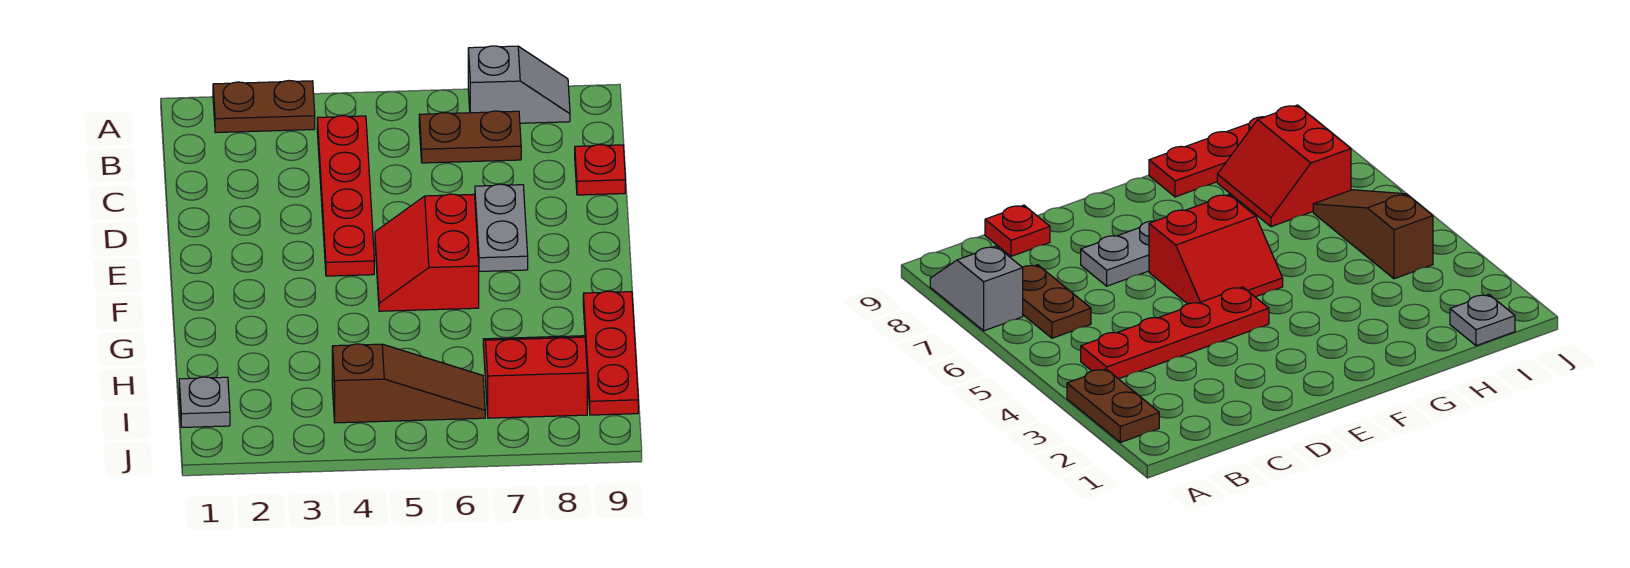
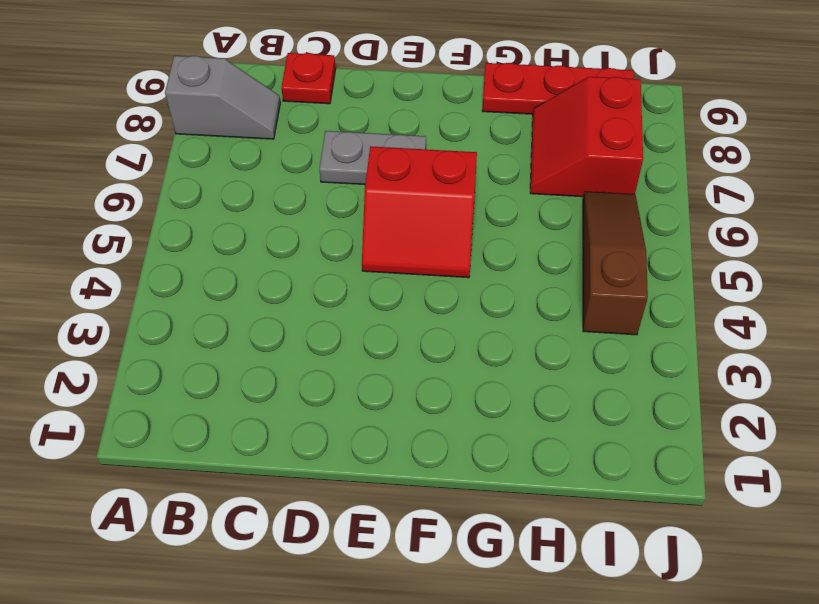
grey slope A8:B8 level 1 top A -> grey slope A7:A8 level 1 top 7
none -> brown plate A2:A3 level 1
none -> red plate B4:E4 level 1

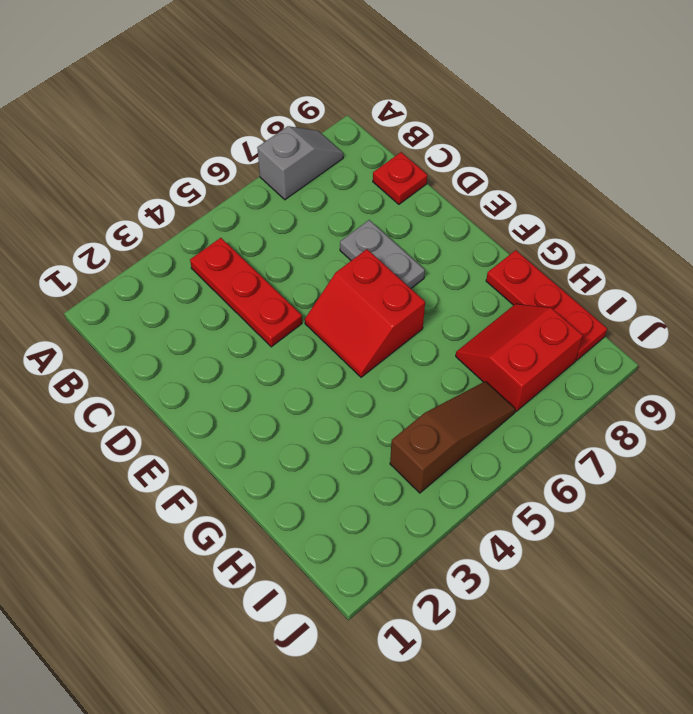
red plate B4:D4 level 1 -> red plate B4:E4 level 1
none -> brown plate A2:A3 level 1
none -> brown plate B6:B7 level 1

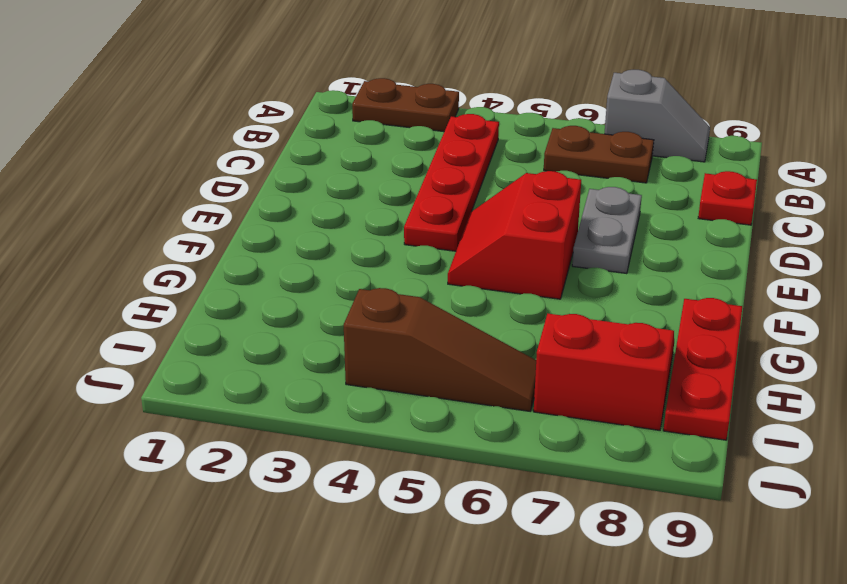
none -> grey plate I1 level 1

